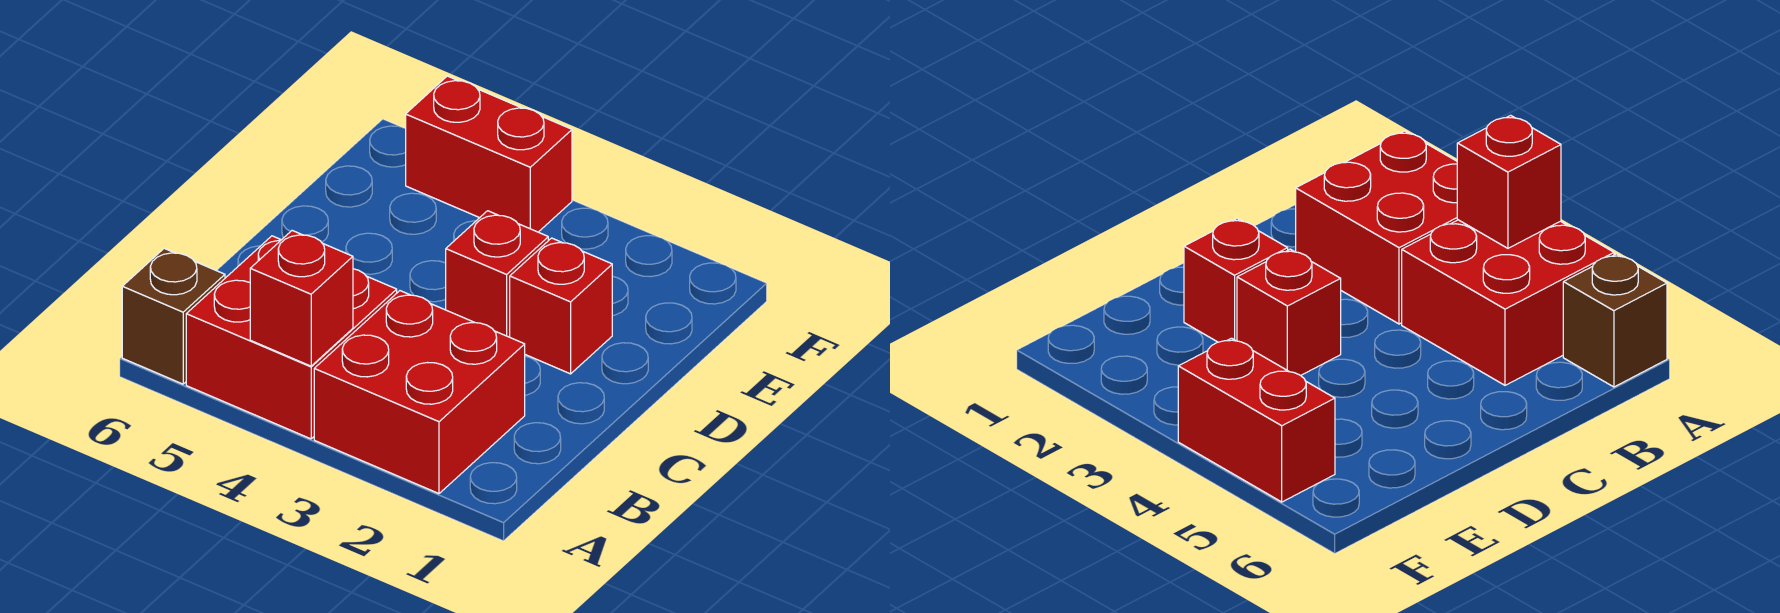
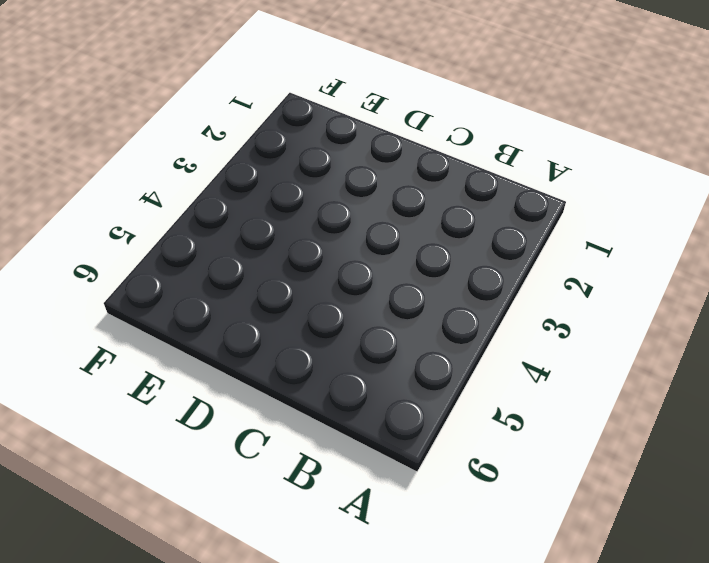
none -> red brick A2:B3 level 1
none -> red brick A4:B5 level 1

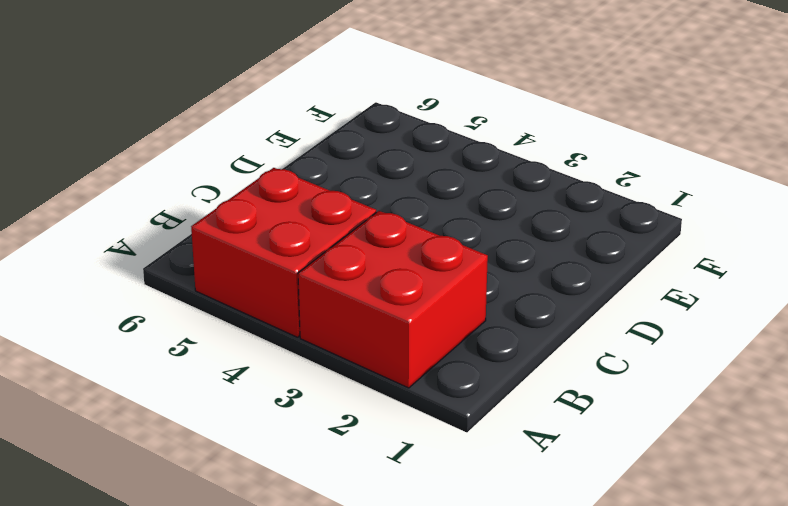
none -> brown brick A6 level 1
none -> red brick D2 level 1

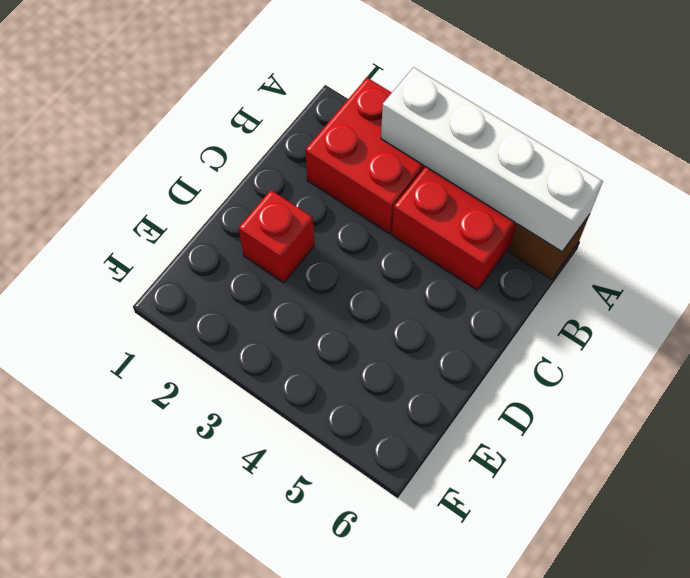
white brick A3:A6 level 2 -> red brick A4 level 2
none -> red brick D3 level 1
none -> red brick F4:F5 level 1

